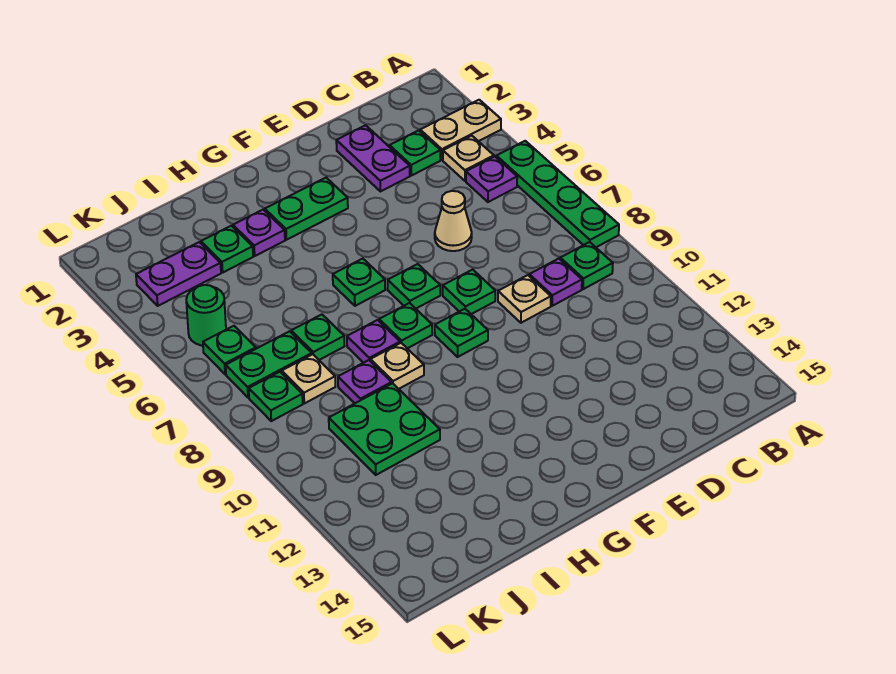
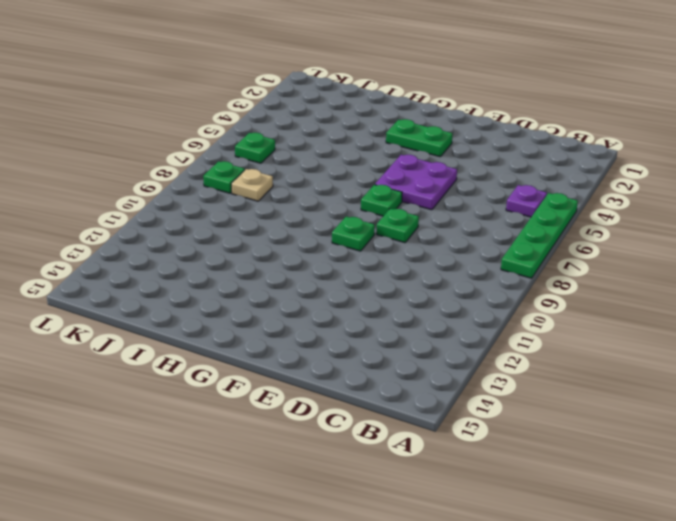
purple plate E5:F6 level 1 -> none
none -> tan plate A3:B3 level 1
none -> tan plate B4 level 1
none -> green plate B9 level 1

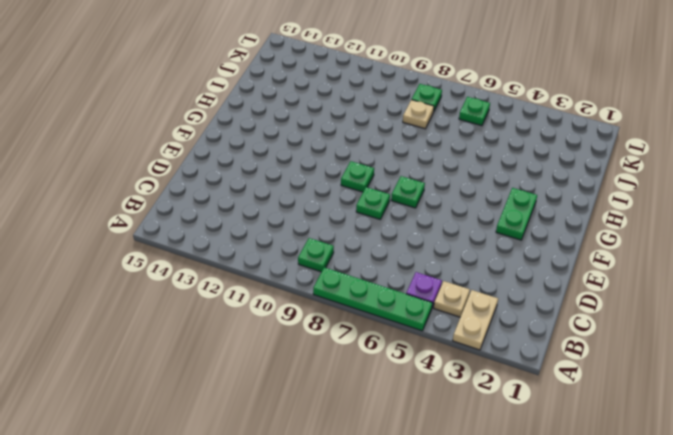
none -> green plate C3 level 1
none -> purple plate C9 level 1
none -> purple plate D2:D3 level 1

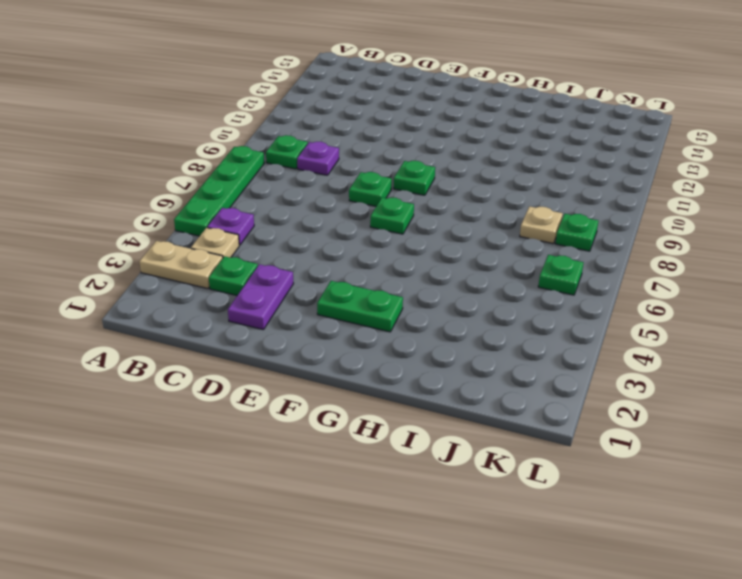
none -> tan cone D6 level 1
none -> tan plate D9 level 1
none -> green plate G6 level 1

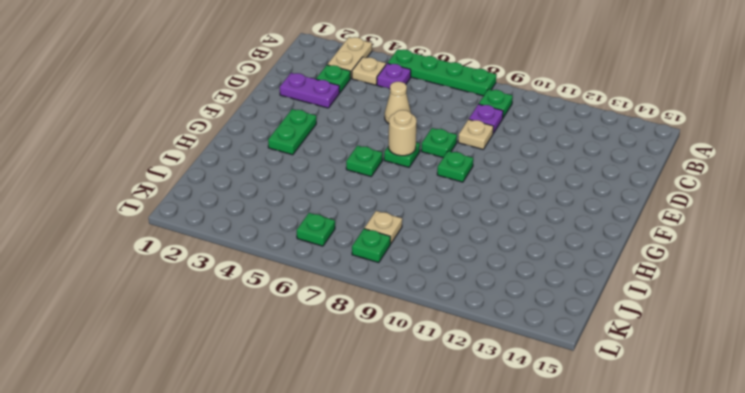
tan round brick F7 level 2 -> none
none -> green plate G8 level 1
none -> purple plate H3 level 1
none -> purple plate H8 level 1

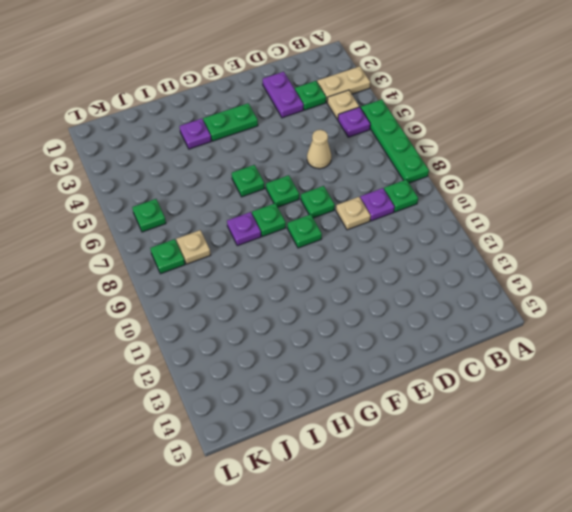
none -> tan plate H9 level 1
none -> green plate I3 level 1
none -> green plate I7 level 1

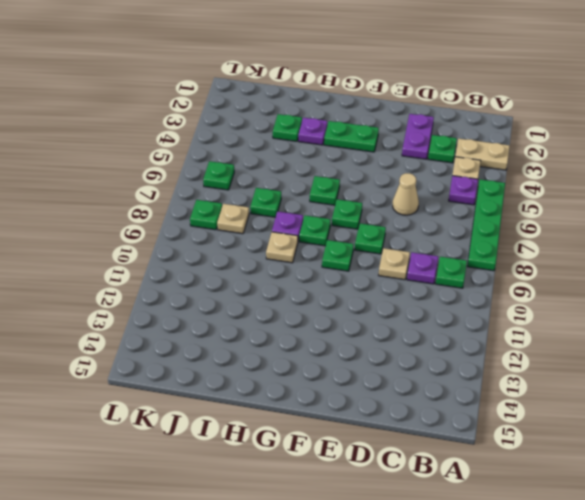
none -> purple plate I9 level 1
none -> green plate I10:J11 level 1
none -> purple plate J3:K3 level 1

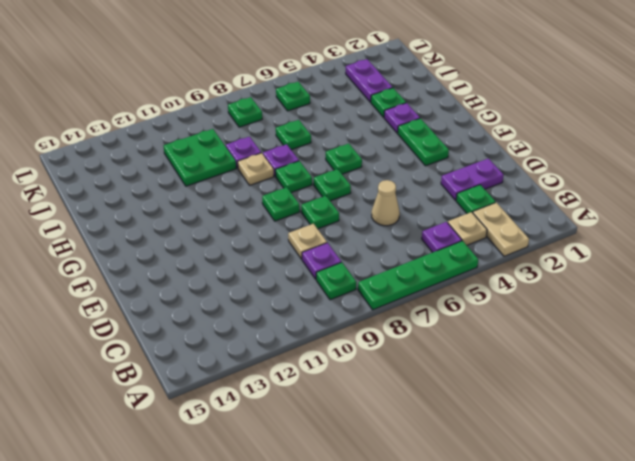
none -> green plate J7:K7 level 1
none -> tan plate J8 level 1
none -> green round brick K5 level 1

